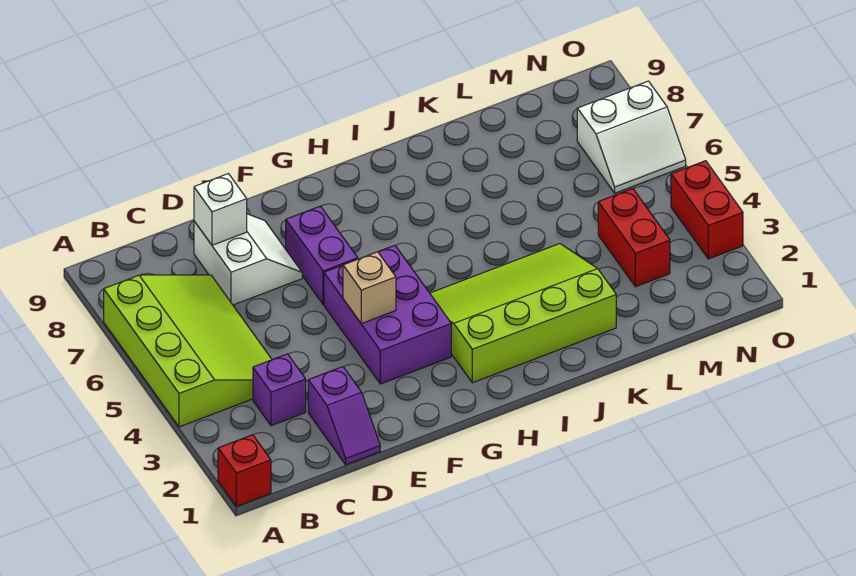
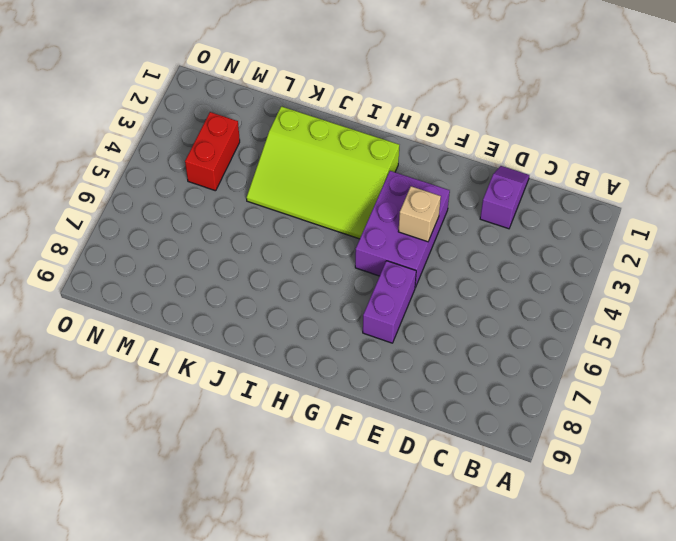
none -> red brick A1 level 1
none -> lime slope A4:C7 level 1 top A
none -> purple brick C3 level 1

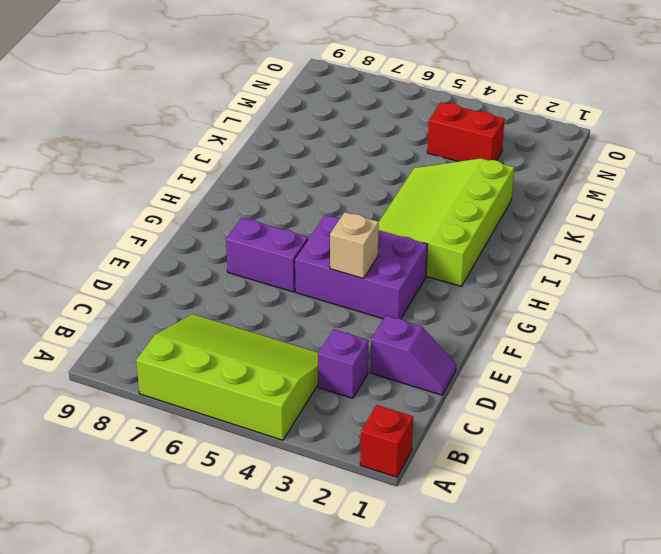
none -> white slope D7:E8 level 1 top D
none -> white slope N6:O7 level 1 top 7
none -> red brick O3:O4 level 1

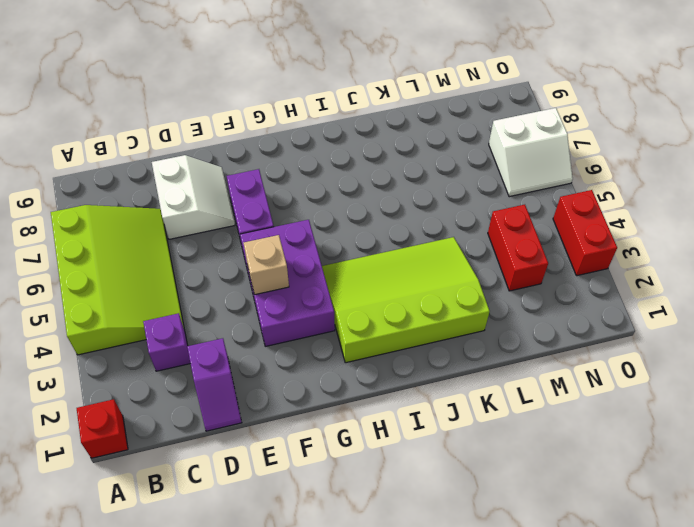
none -> white brick D8 level 2

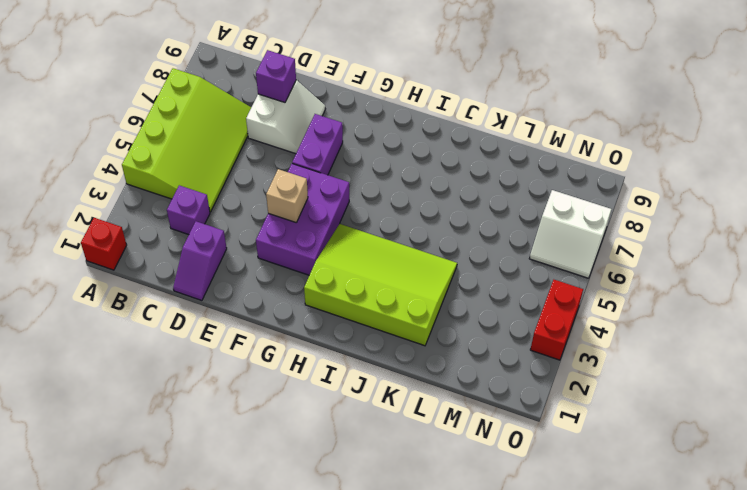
purple brick D8 level 2 -> white brick D8 level 2
none -> red brick M3:M4 level 1

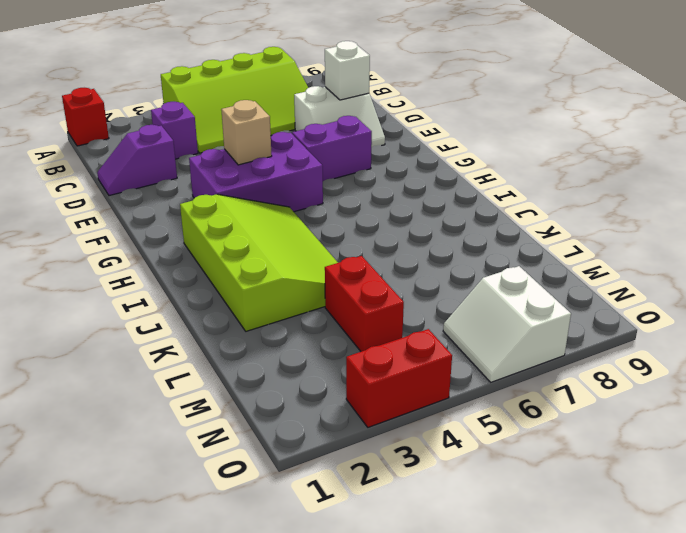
red brick L4:M4 level 1 -> red brick M3:M4 level 1

